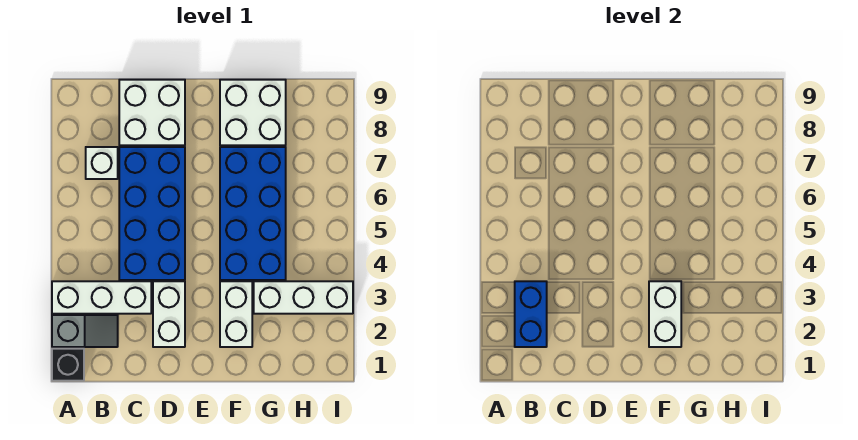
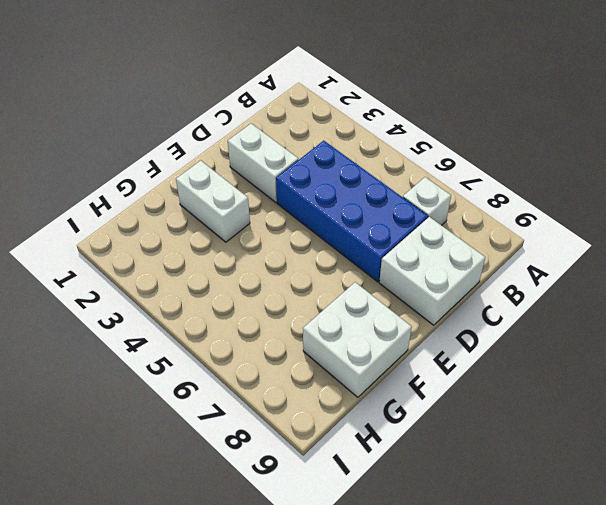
none -> black brick A1 level 1
none -> grey slope A2:B2 level 1 top A
none -> white brick A3:C3 level 1

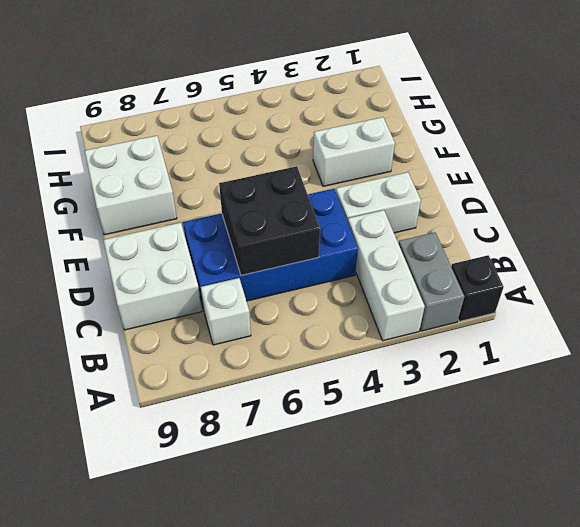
grey brick A2:B2 level 1 -> grey slope A2:B2 level 1 top A
black brick C5:D6 level 2 -> none
none -> blue brick F4:G7 level 1
none -> white brick G3:I3 level 1
none -> blue brick B2:B3 level 2

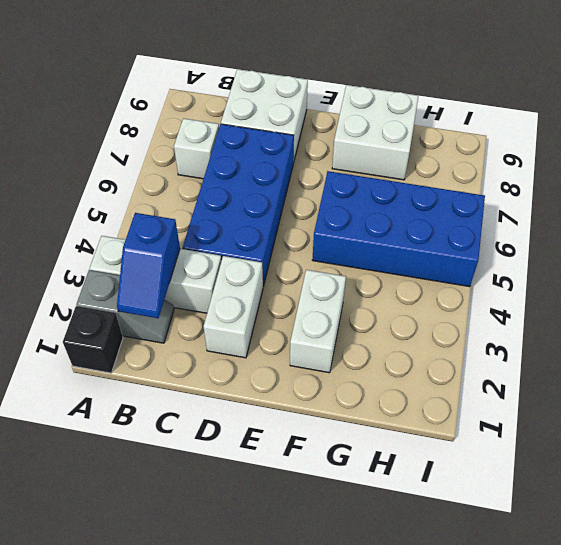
blue slope B2:B3 level 2 top 3 -> blue brick B2:B3 level 2
blue brick F5:I6 level 1 -> blue brick F4:G7 level 1
none -> white brick G3:I3 level 1
none -> white brick F2:F3 level 2

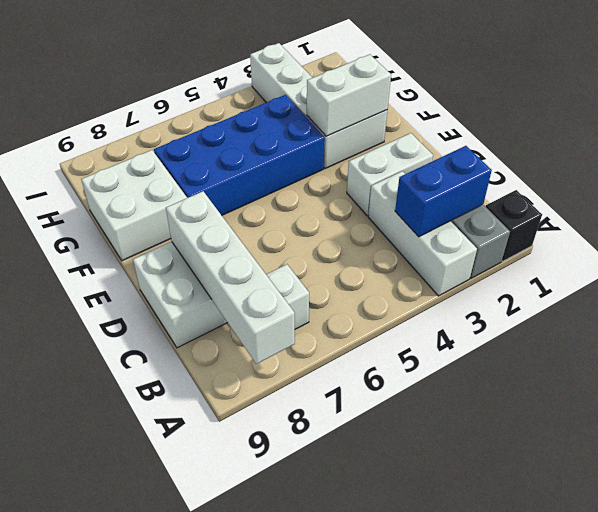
white brick A8:D8 level 2 -> none
none -> blue brick C4:D7 level 1

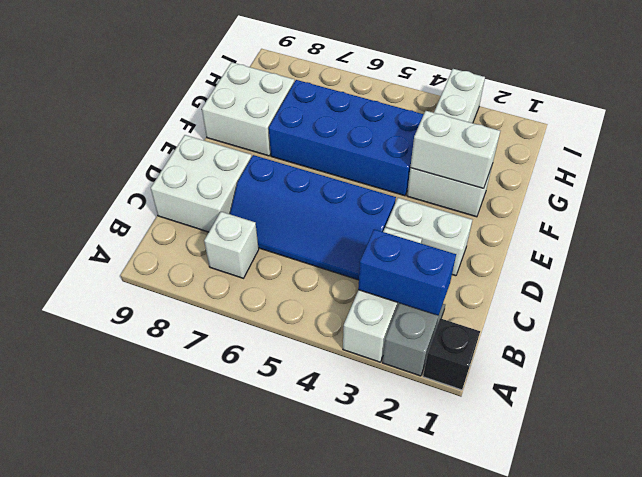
blue slope C4:D7 level 1 top D -> blue brick C4:D7 level 1

